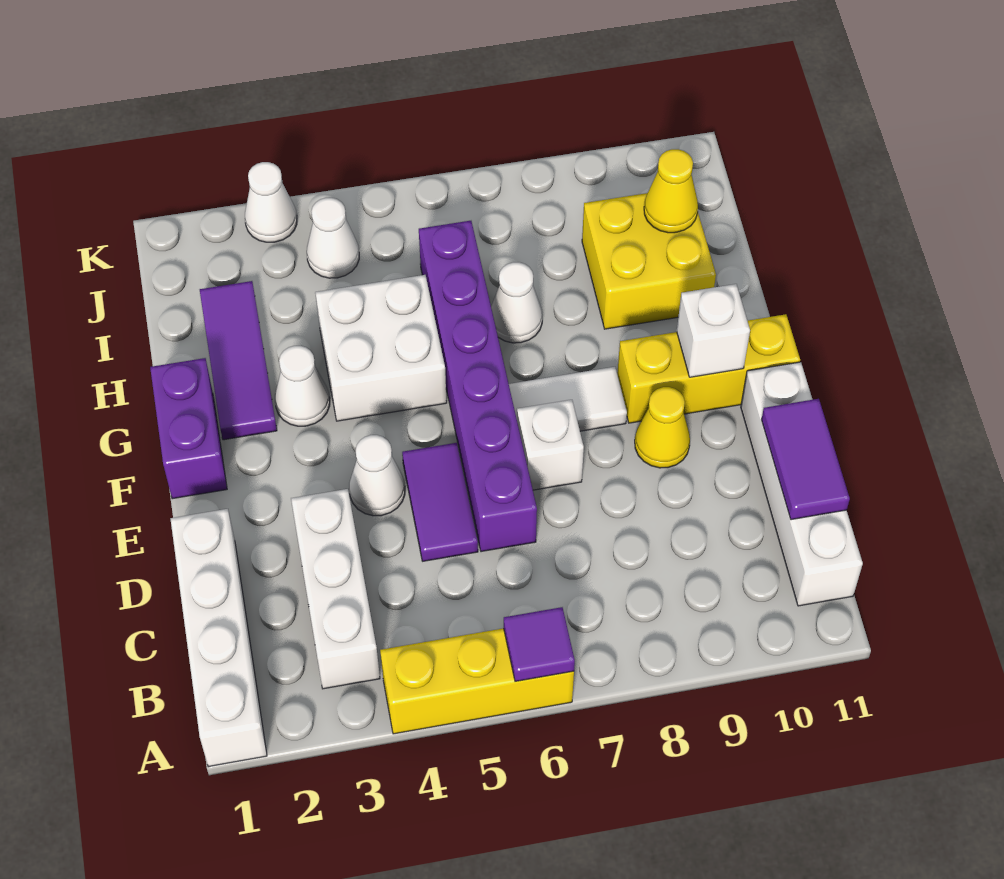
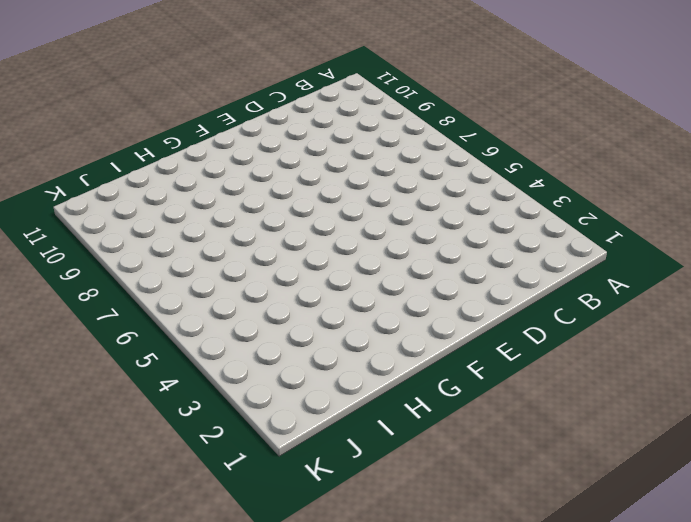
none -> white brick A1:D1 level 1
none -> yellow brick A4:A6 level 1
none -> white brick B3:D3 level 1

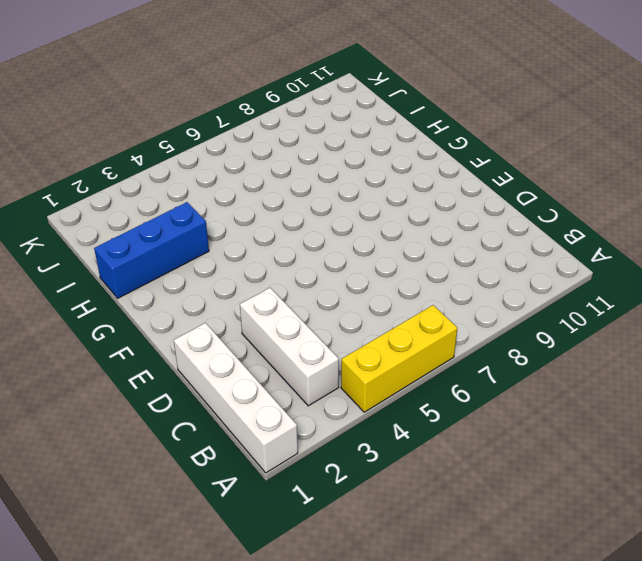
blue brick H1:H3 level 1 -> purple tile G2:I2 level 1
none -> white brick B11:E11 level 1
none -> purple tile D5:E5 level 1
none -> purple brick D6:I6 level 1

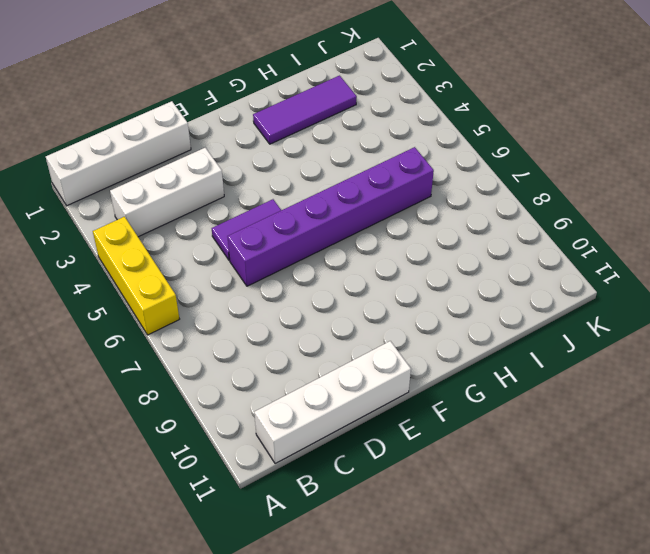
none -> white cone E4 level 1
none -> white brick E7 level 1
none -> yellow cone E9 level 1

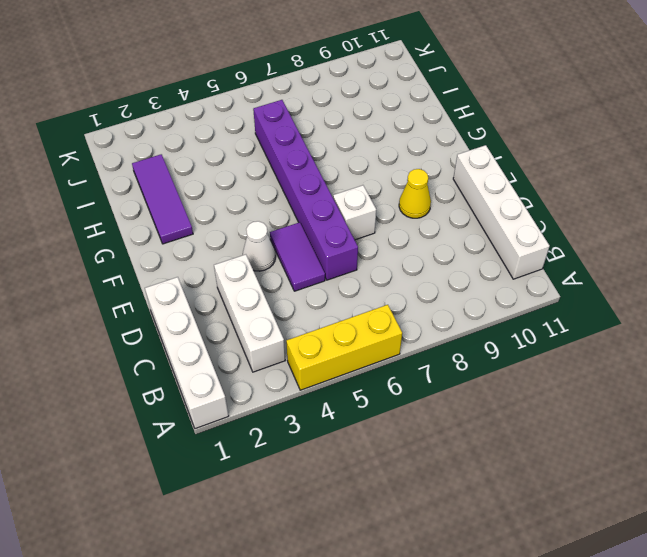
none -> purple brick F1:G1 level 1
none -> white tile F7:F8 level 1
none -> yellow brick F9:F11 level 1

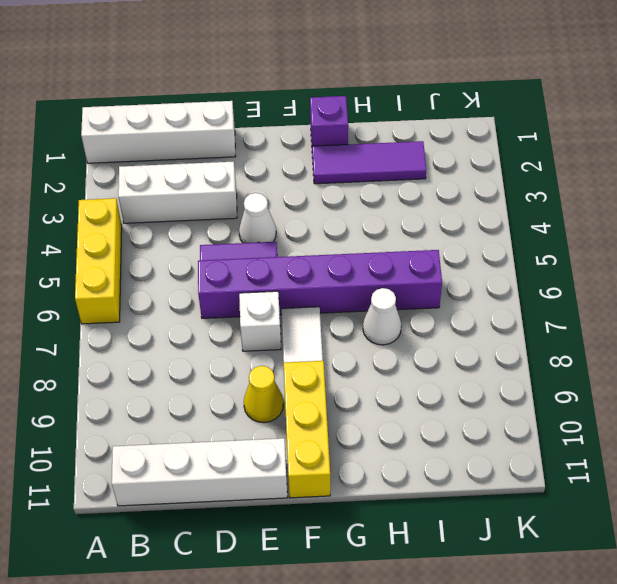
purple brick G1 level 1 -> purple brick F1:G1 level 1
none -> white cone G3 level 1
none -> white brick G4:H5 level 1
none -> yellow brick H9:I10 level 1

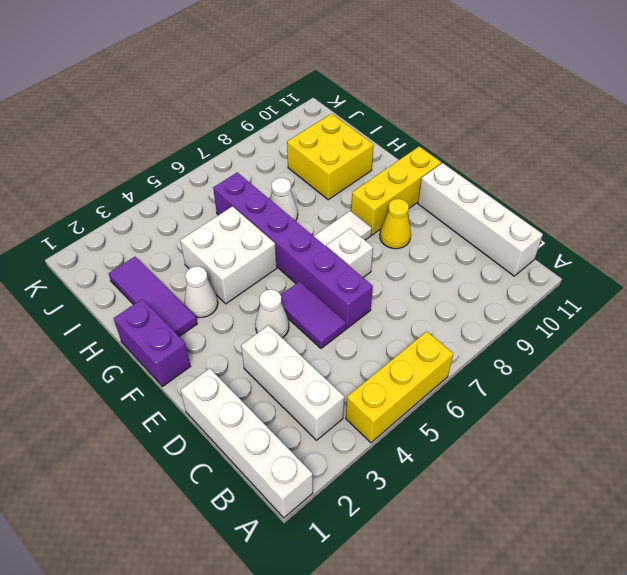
none -> white cone J4 level 1
none -> white cone K3 level 1
none -> purple tile A6 level 2

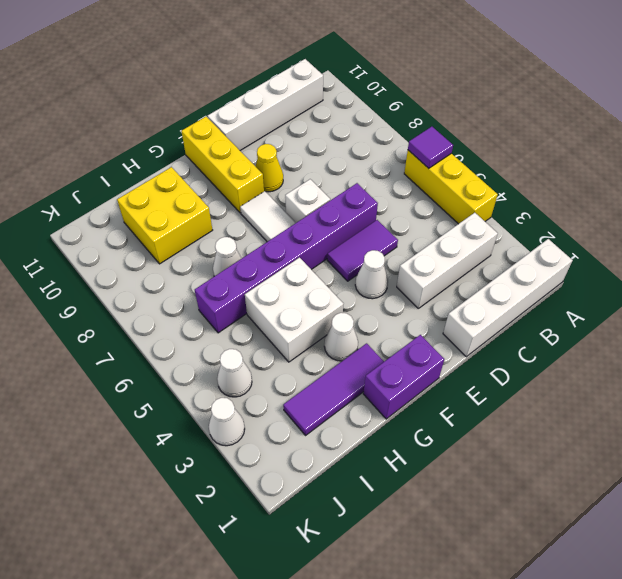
none -> purple tile C11:D11 level 2
none -> white brick F10 level 2
none -> yellow cone I10 level 2

